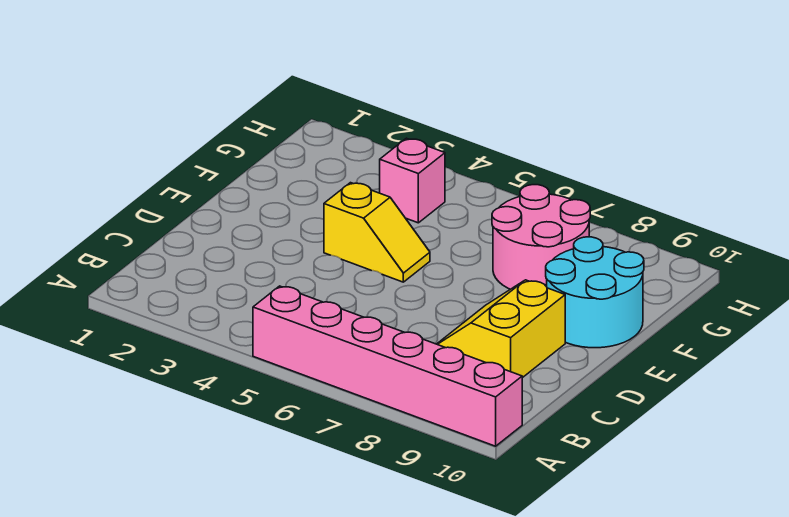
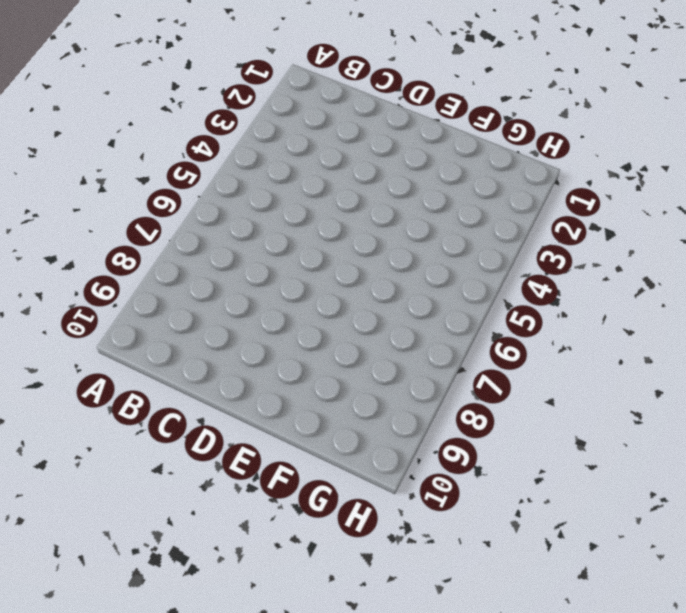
none -> pink brick A5:A10 level 1
none -> yellow slope C8:D9 level 1 top 9

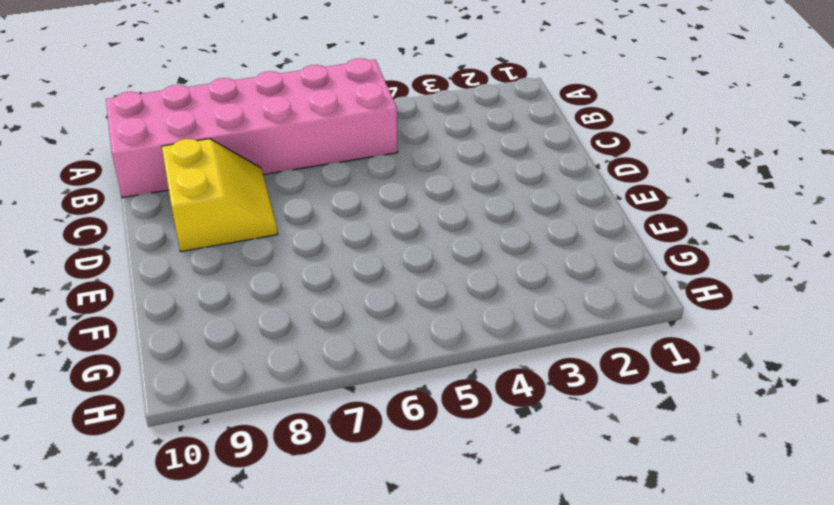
pink brick A5:B10 level 1 -> pink brick A5:A10 level 1
none -> yellow slope E4:E5 level 1 top 4
none -> cyan round brick E9:F10 level 1

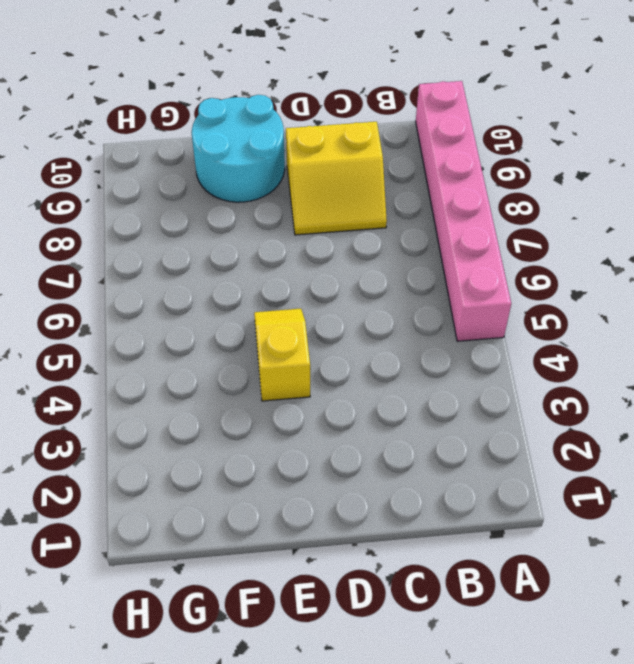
none -> pink round brick F7:G8 level 1
none -> pink brick G4 level 1

